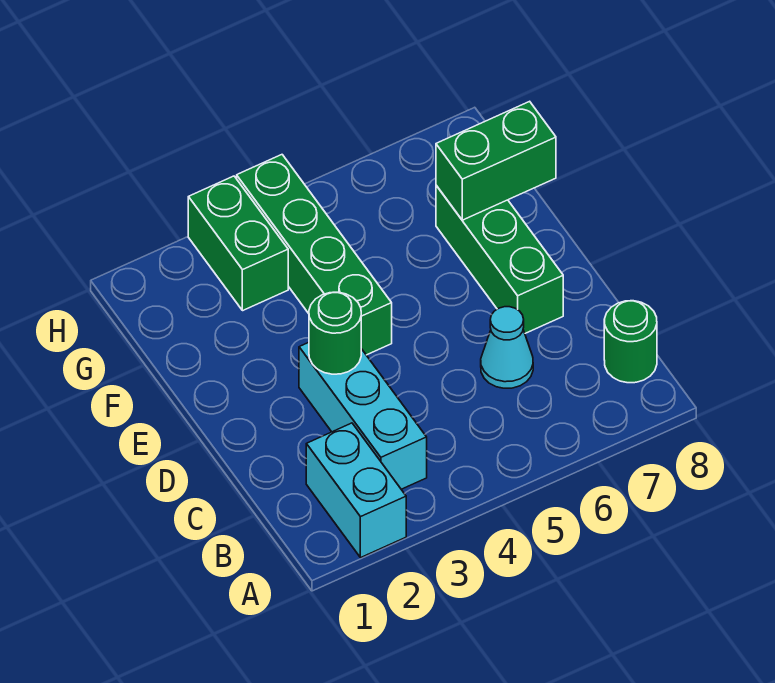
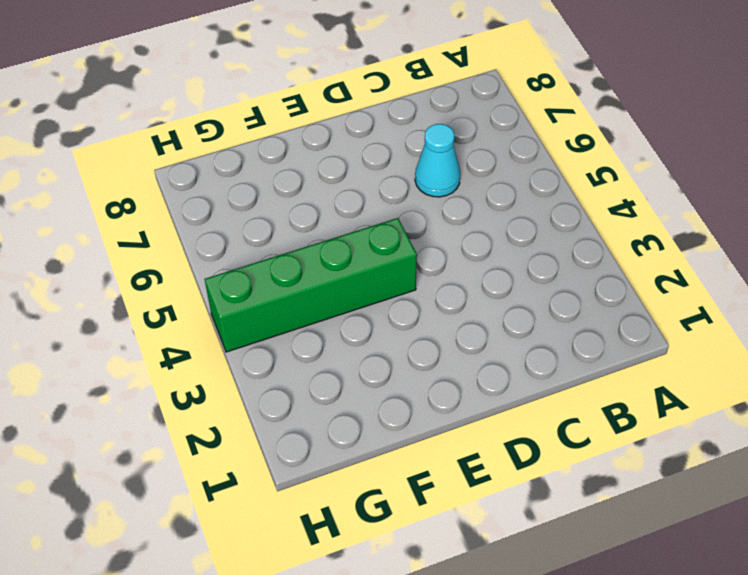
none -> cyan brick A2:B2 level 1
none -> cyan brick B3:D3 level 1

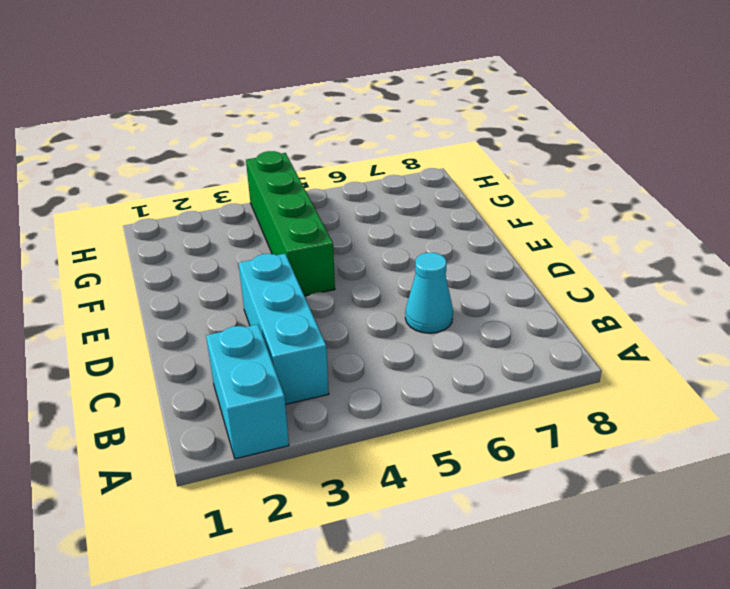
none -> green round brick B8 level 1
none -> green brick D7:F7 level 1

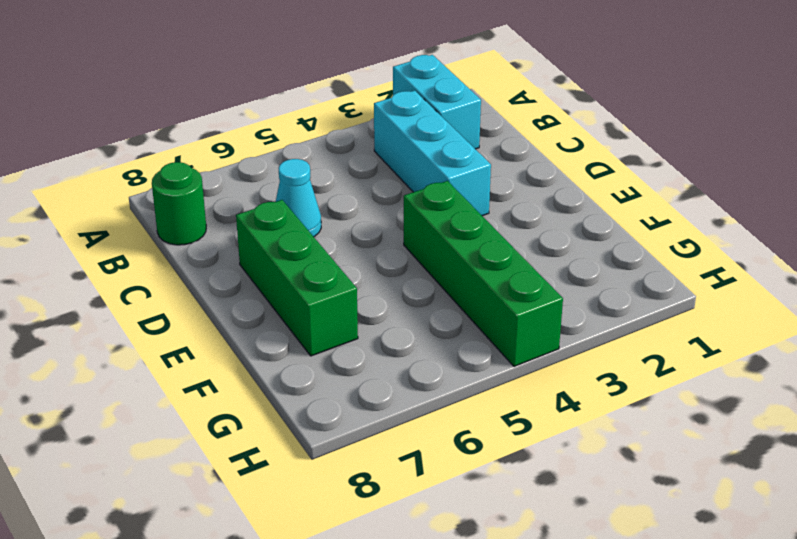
none -> green brick G3:H3 level 1
none -> green round brick D3 level 2

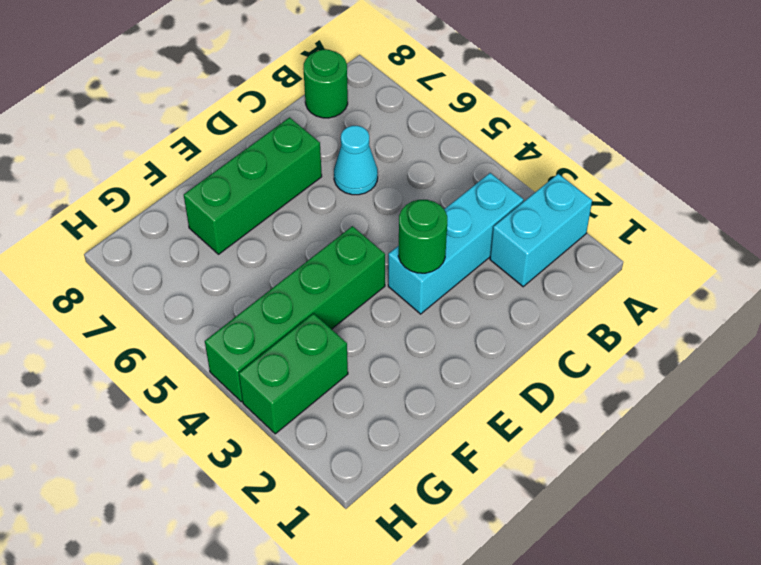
none -> green brick F7:F8 level 2

